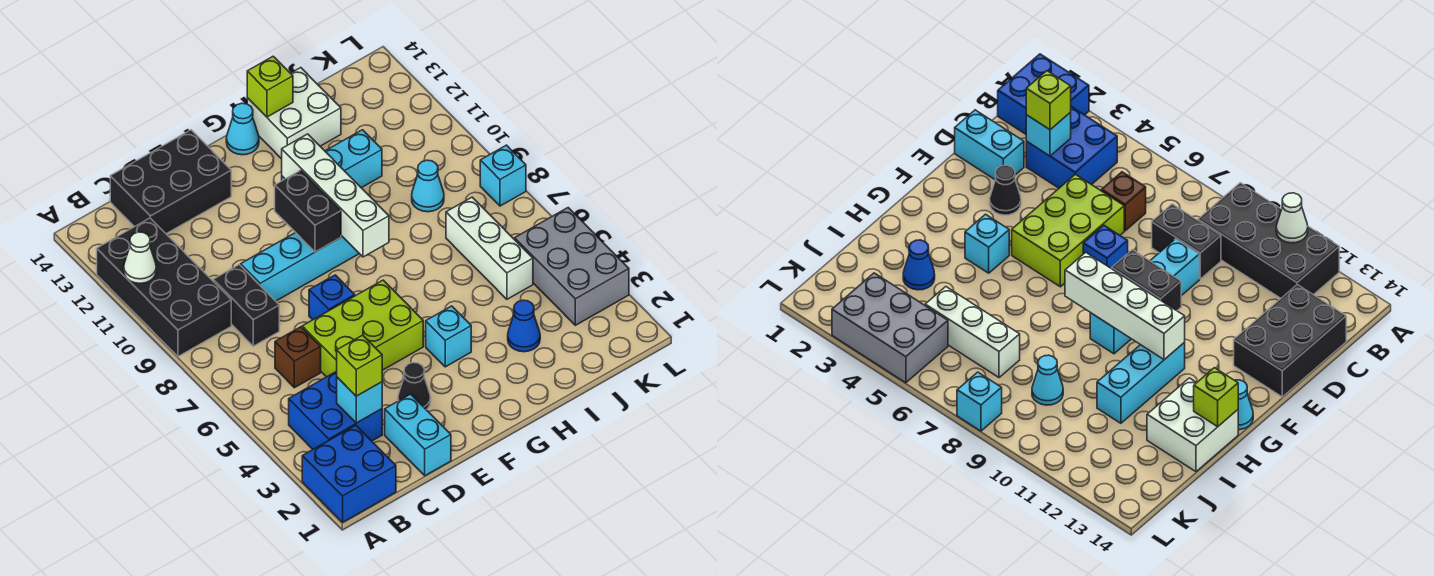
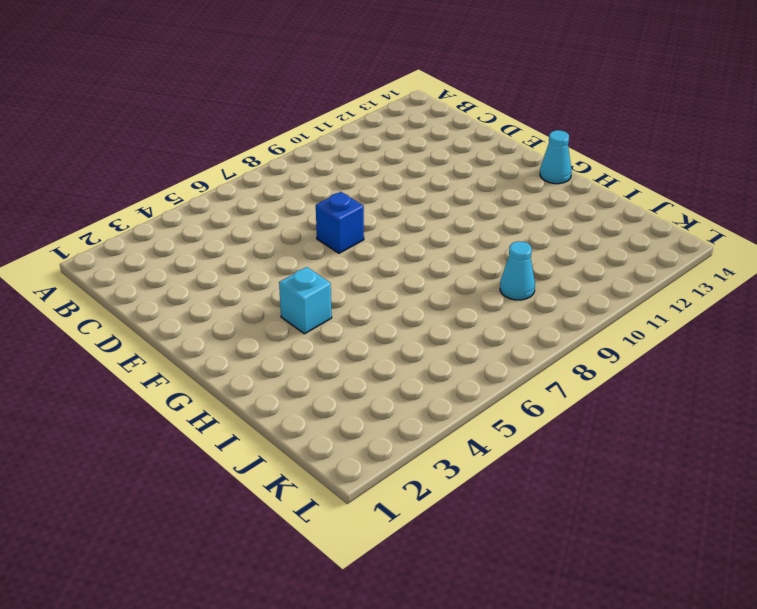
none -> blue brick A1:B2 level 1
none -> black brick A9:B12 level 1
none -> blue brick B3:C4 level 1

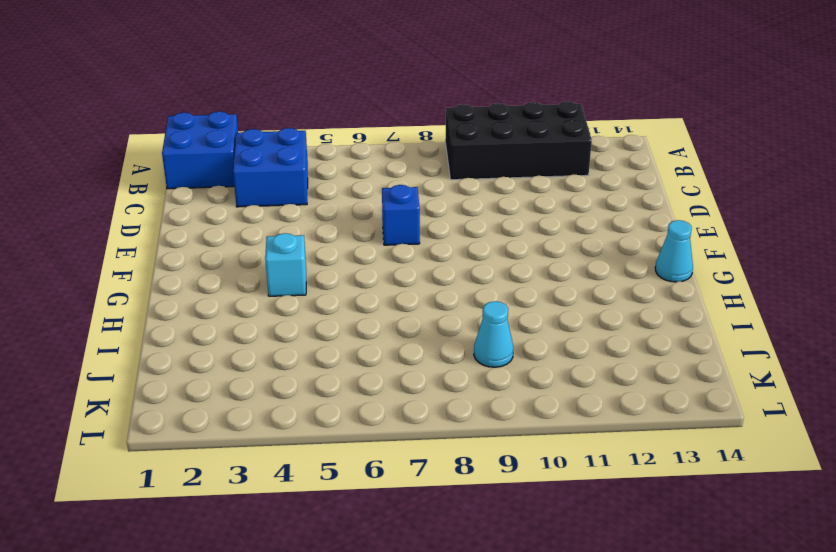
none -> brown brick C6 level 1
none -> black brick C8:C9 level 1
none -> black brick C13:E14 level 1

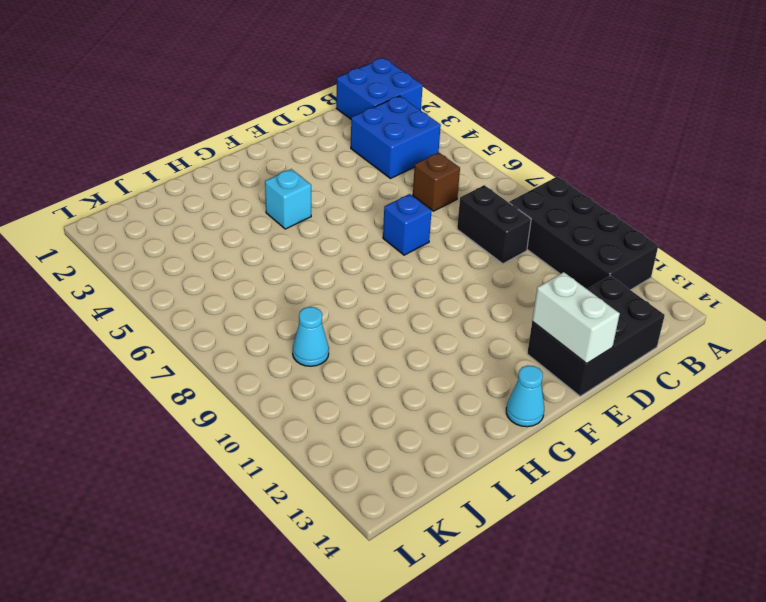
white brick E13:E14 level 2 -> none
none -> cyan brick D1:D2 level 1
none -> lime brick D5:F6 level 1
none -> cyan brick D9:G9 level 1

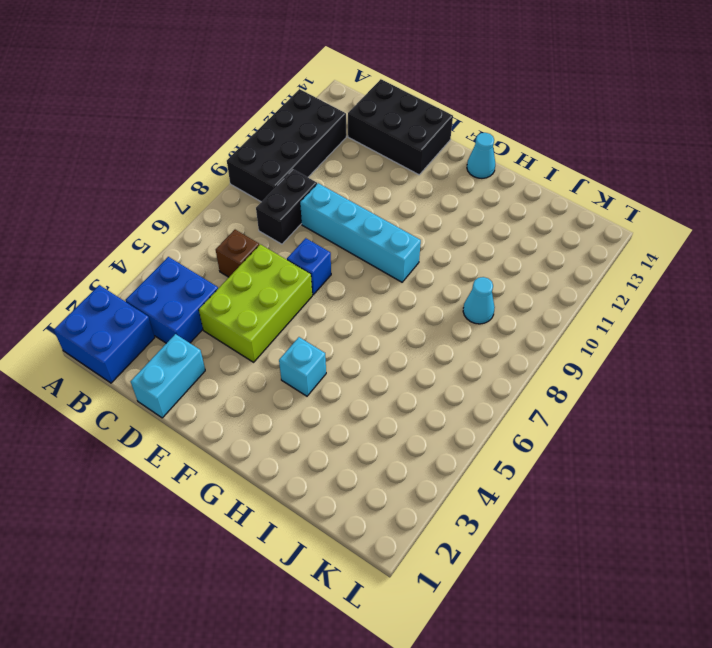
lime brick D4:E6 level 1 -> lime brick D5:F6 level 1
none -> black cone E3 level 1
none -> cyan brick G11:I11 level 1
none -> white brick H13:I14 level 1

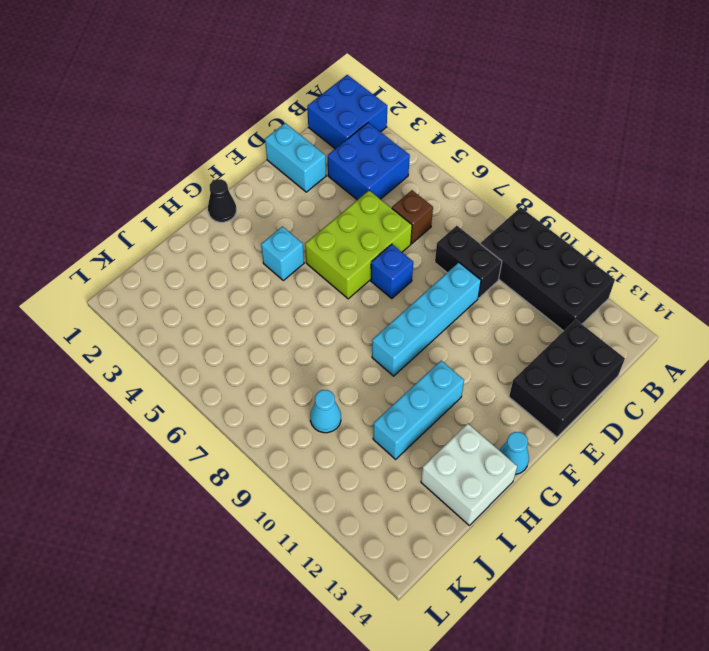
black cone G1 level 1 -> black cone E3 level 1
none -> blue cone I3 level 1
none -> white brick J5:J7 level 1
none -> grey brick K3:L5 level 1

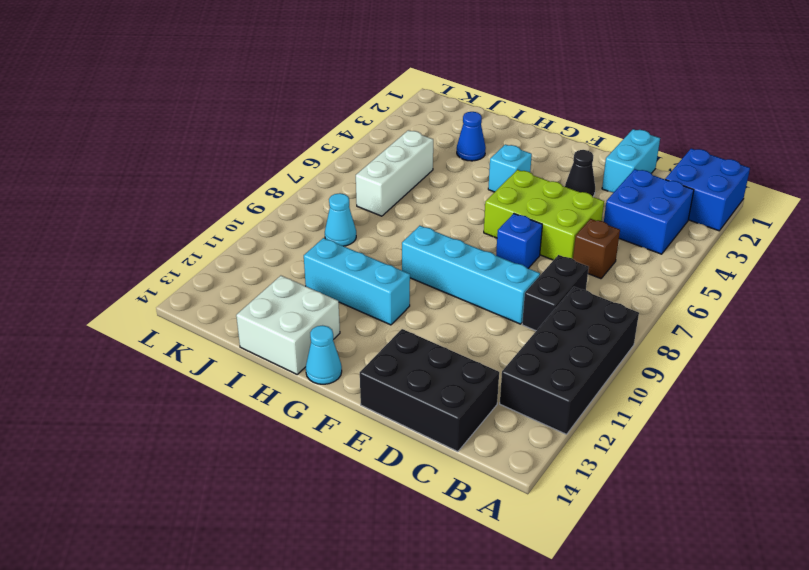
none -> grey brick K3:L5 level 1
none -> cyan brick L8 level 1
none -> white cone A11 level 2

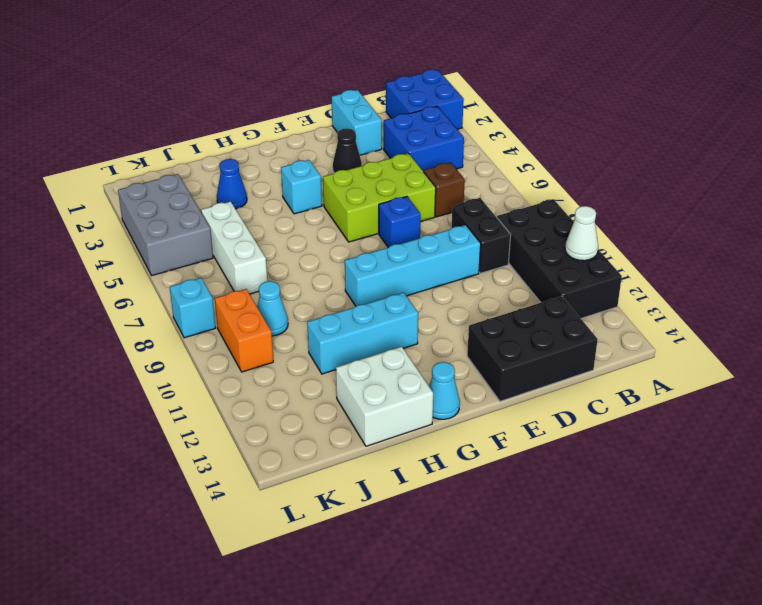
orange brick K9:K10 level 1 -> none
none -> cyan brick C3 level 2
none -> black brick F9:F10 level 2
none -> white brick G8:G11 level 2

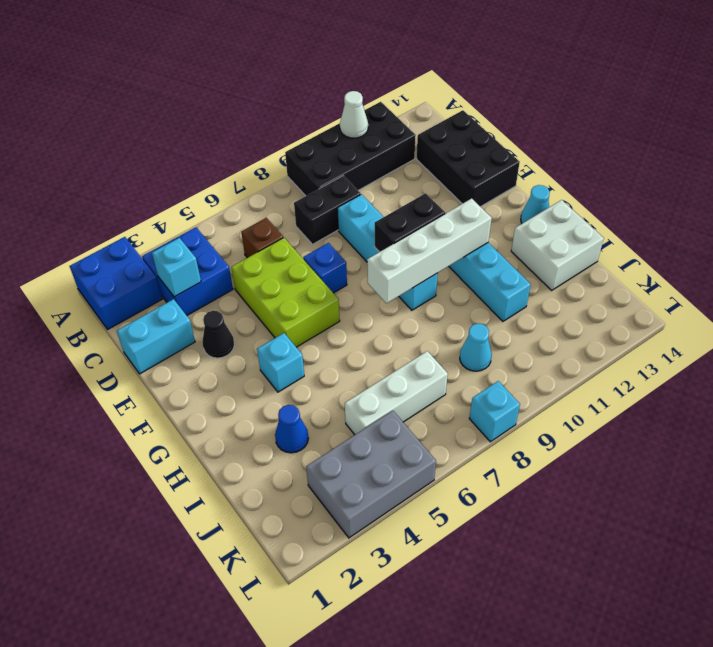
none -> lime brick H14 level 2
none -> lime brick C3 level 3

